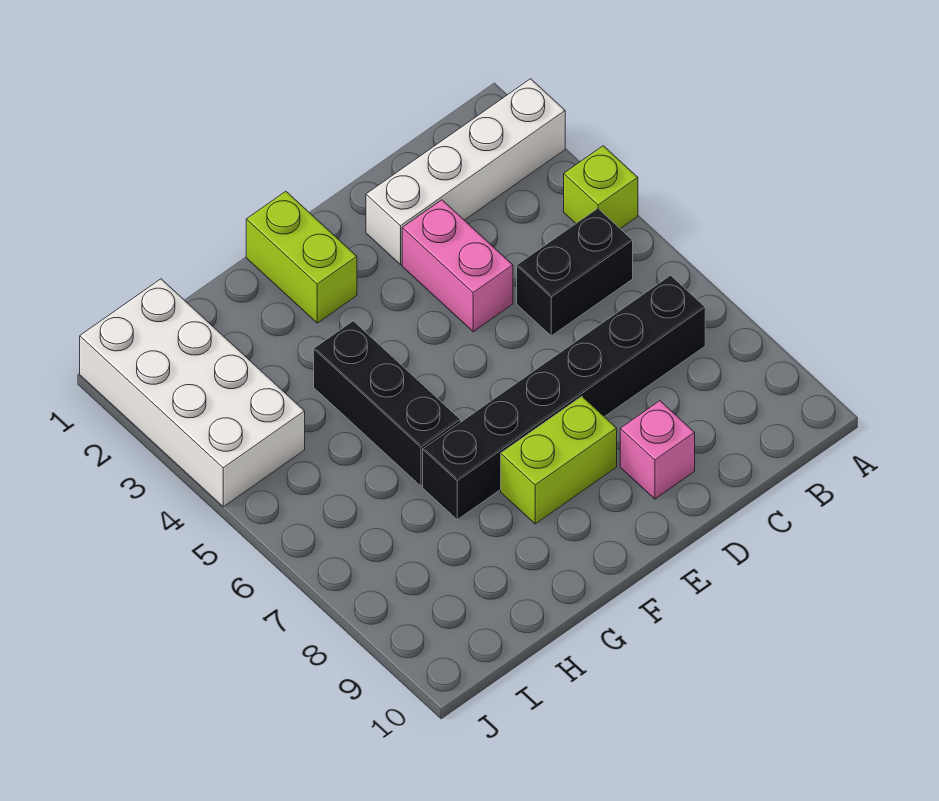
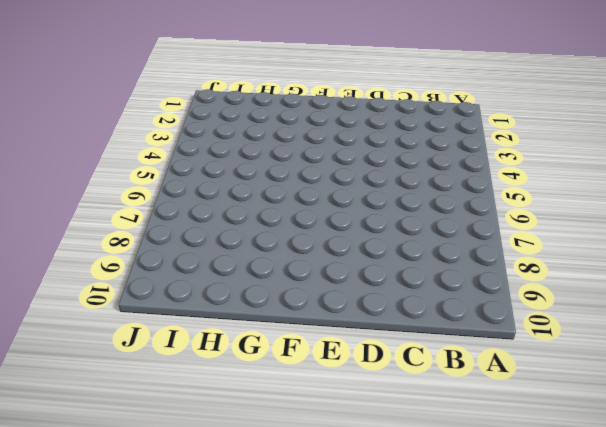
none -> white brick A2:D2 level 1
none -> lime brick A4 level 1

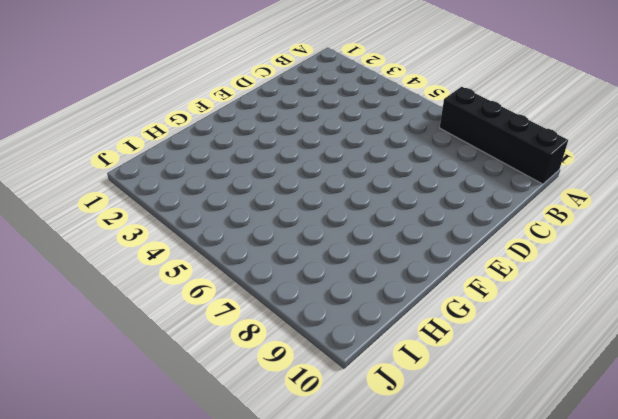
black brick A7:A10 level 1 -> none
none -> white brick A2:D2 level 1
none -> lime brick A4 level 1

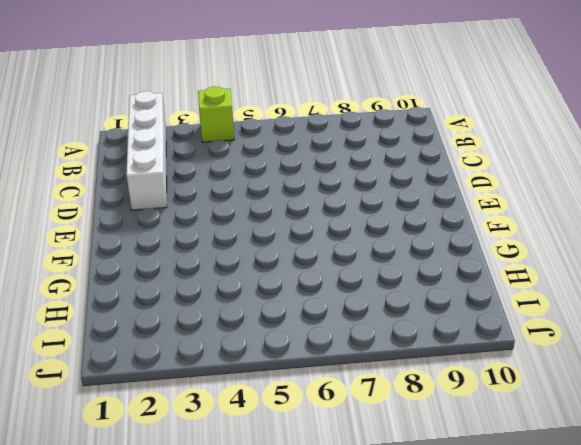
none -> black brick B5:C5 level 1
none -> black brick B7:G7 level 1

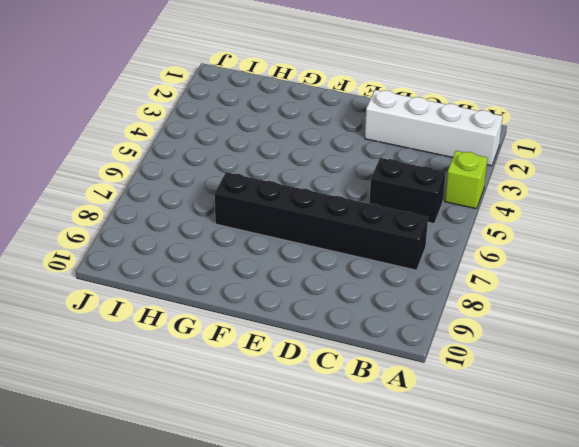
none -> pink brick D3:D4 level 1
none -> pink brick D9 level 1

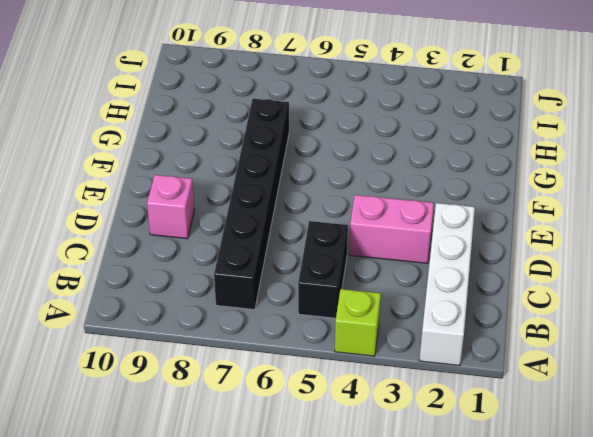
none -> lime brick E8:F8 level 1
none -> lime brick F1:F2 level 1

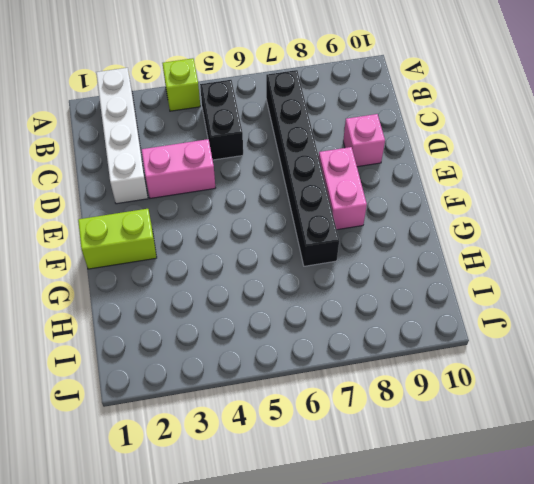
pink brick E8:F8 level 1 -> lime brick E8:F8 level 1
none -> black brick G4:G6 level 1
none -> white brick I1:J4 level 1

